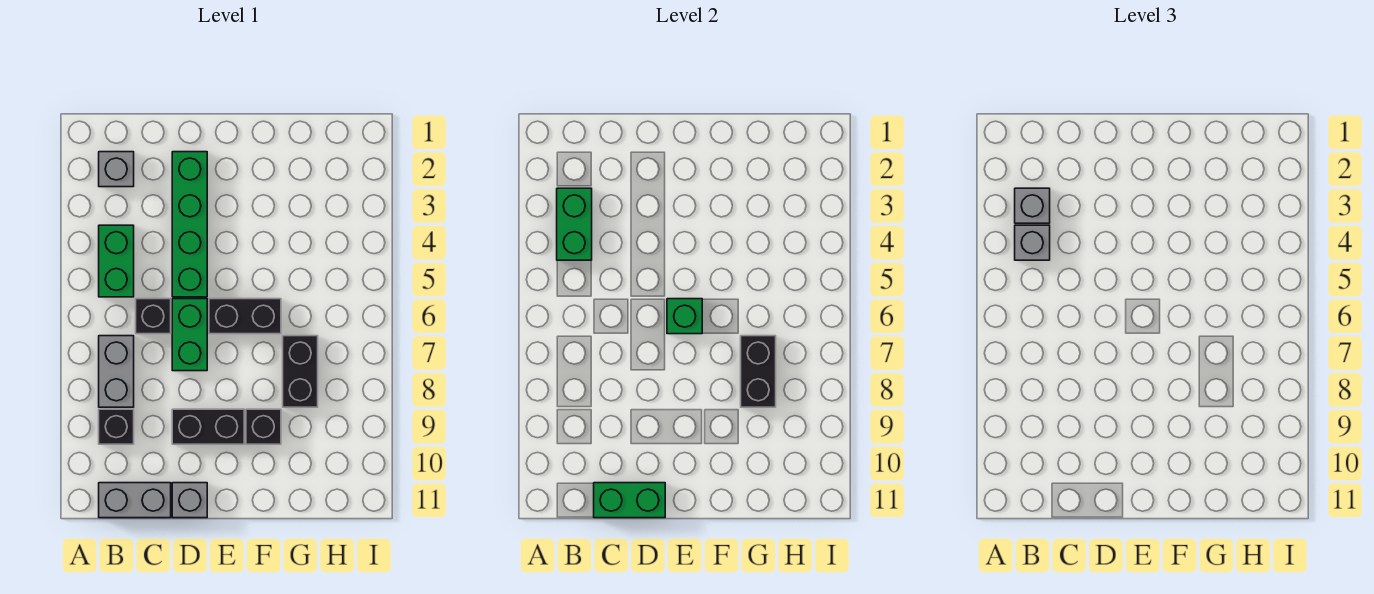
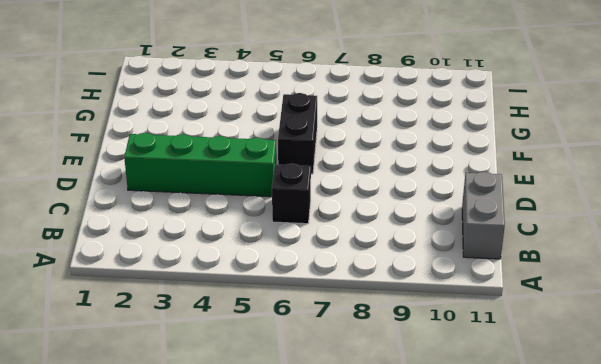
none -> grey brick B2 level 1
none -> green brick B4:B5 level 1
none -> grey brick B7:B8 level 1

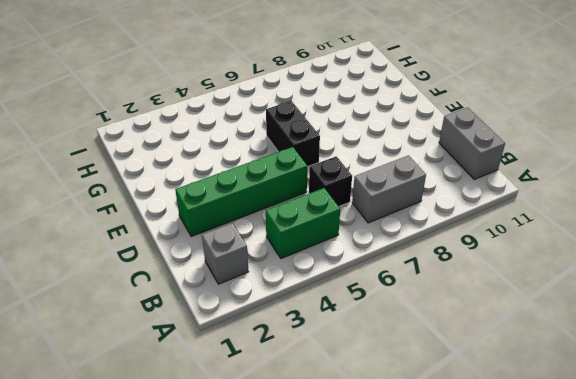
none -> black brick B9 level 1
none -> green brick D6:D7 level 1
none -> black brick D9:E9 level 1

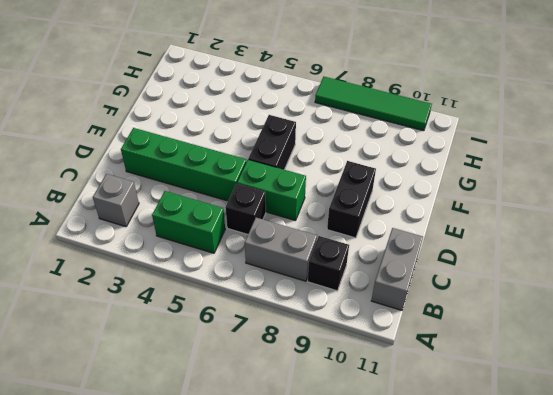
green tile I7:I10 level 1 -> none
none -> grey brick D11 level 1
none -> black brick F9 level 1
none -> black brick G7:G8 level 1

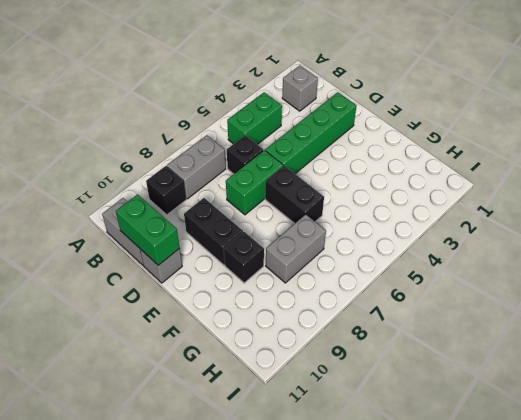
grey brick G7:G8 level 1 -> black brick G7:G8 level 1
none -> green brick B3:B4 level 2
none -> green brick E6 level 2
none -> black brick G7:G8 level 2

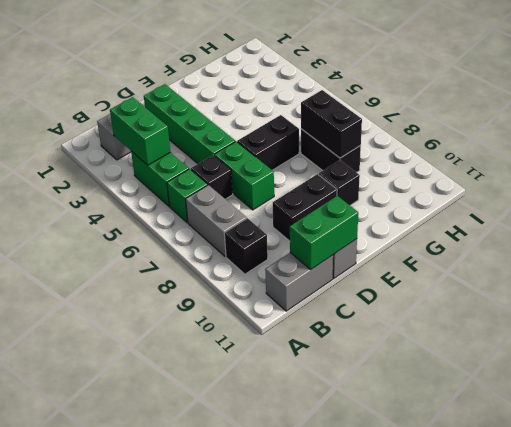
green brick B6 level 1 -> green brick E6 level 2
none -> grey brick B3 level 3
none -> grey brick B4 level 3

